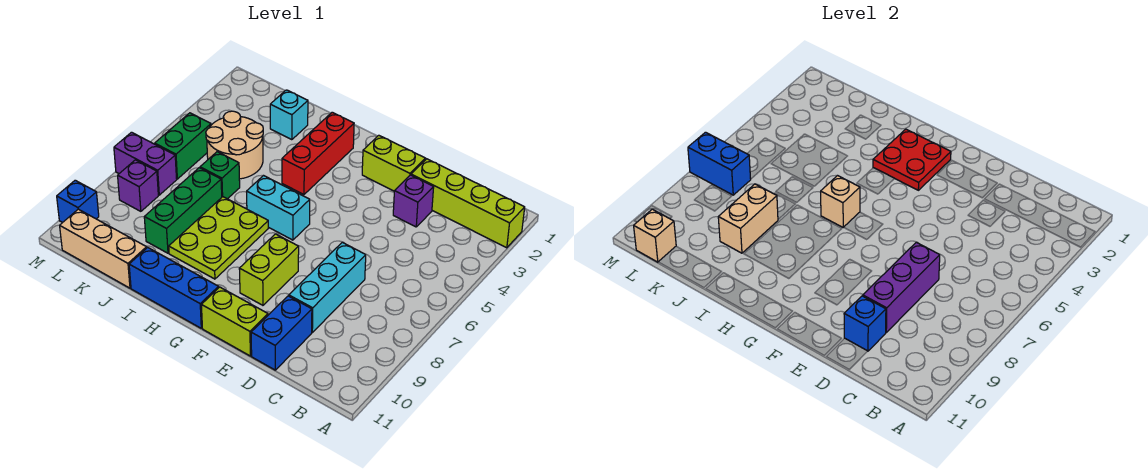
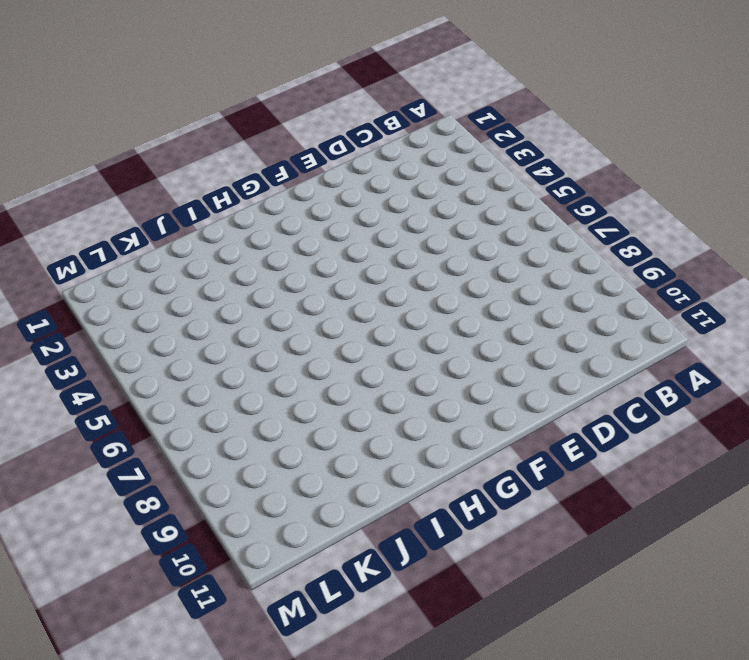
none -> lime brick A2:D2 level 1
none -> purple brick D3 level 1
none -> cyan brick D7:D9 level 1

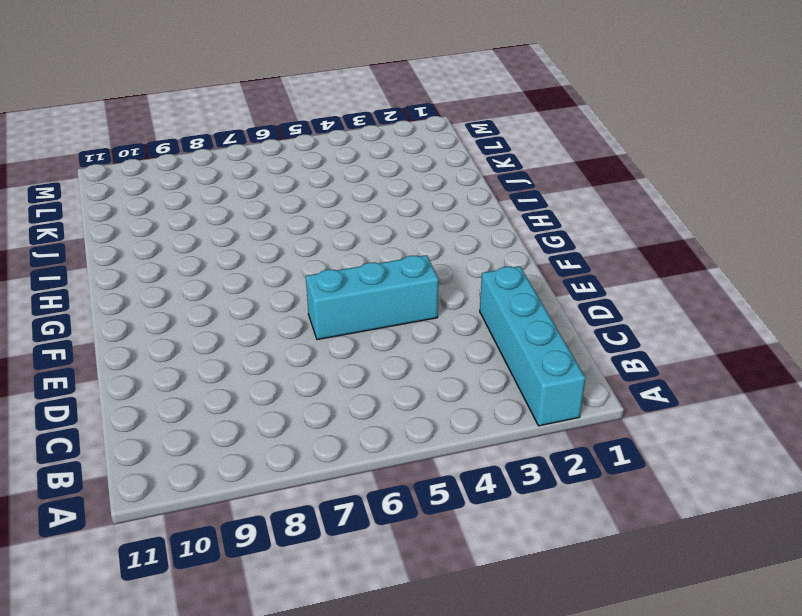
cyan brick A2:D2 level 1 -> lime brick A2:D2 level 1
cyan brick E4:E6 level 1 -> cyan brick D7:D9 level 1
none -> purple brick D3 level 1
none -> blue brick D10:D11 level 1
none -> lime brick E2:F2 level 1

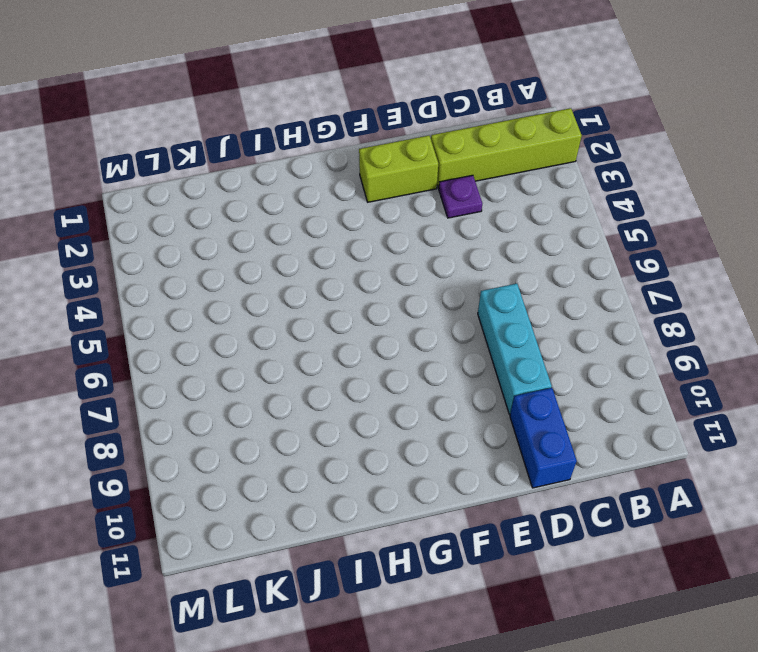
purple plate D3 level 1 -> purple brick D3 level 1
none -> lime brick E11:F11 level 1
none -> lime brick F8:F9 level 1
none -> cyan brick G6:H6 level 1

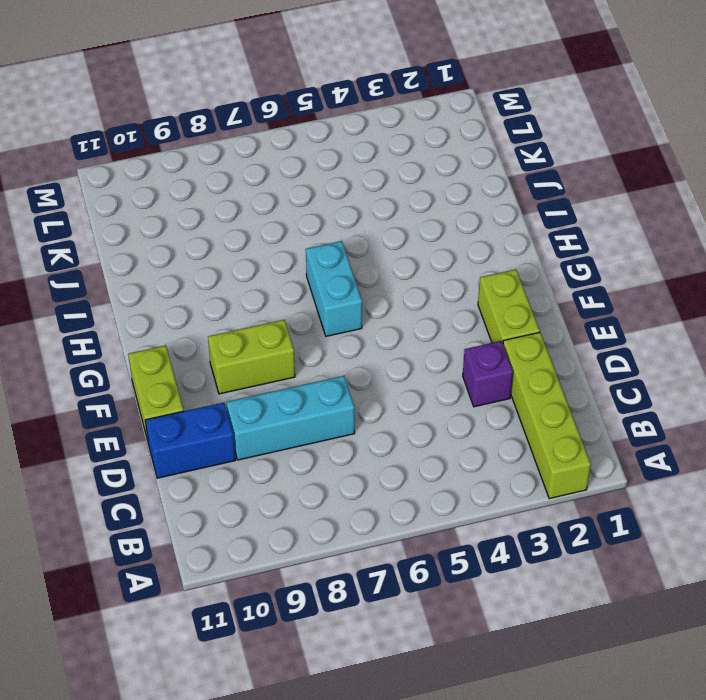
none -> blue brick G11:I11 level 1
none -> red brick H2:H4 level 1
none -> lime plate H7:I9 level 1

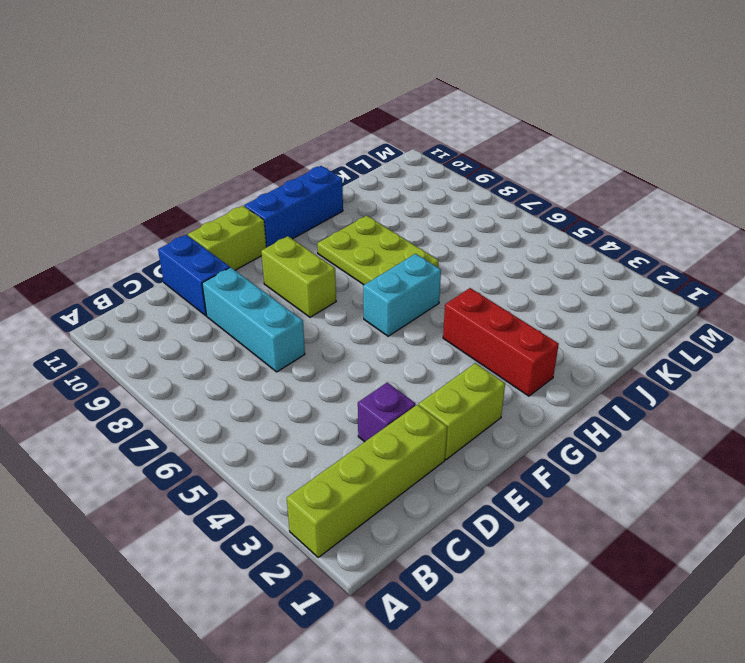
none -> cyan brick J2 level 1
none -> tan round brick J4:K5 level 1
none -> green brick J6 level 1

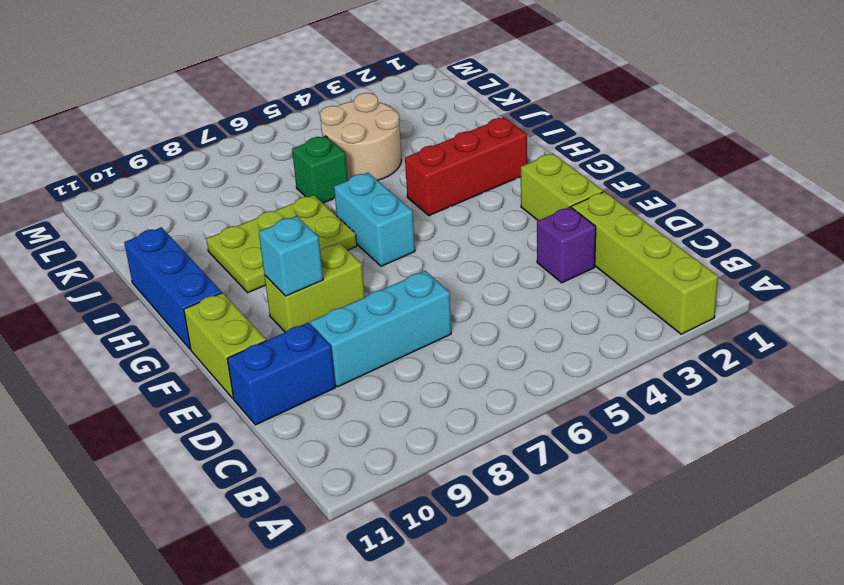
cyan brick F9 level 2 -> cyan brick J2 level 1
none -> green brick J7:J9 level 1
none -> tan brick J11:L11 level 1
none -> green brick L5:L6 level 1

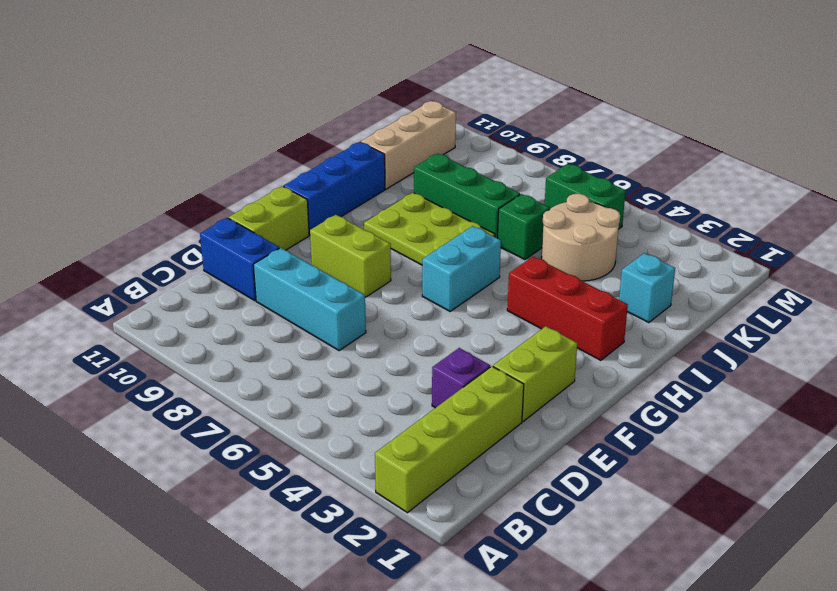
none -> purple brick L7:M7 level 1
none -> purple brick L8 level 1
none -> blue brick M10 level 1

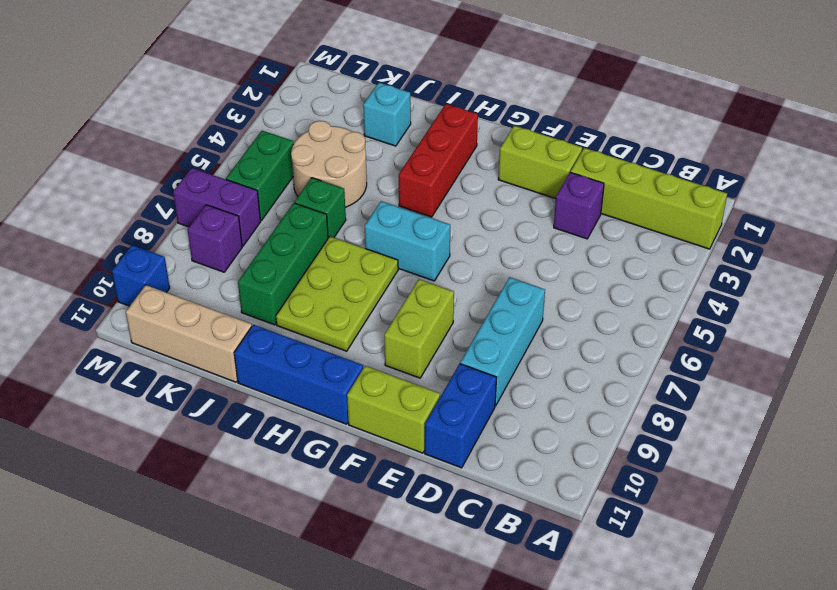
none -> purple brick D7:D9 level 2
none -> blue brick D10 level 2
none -> red plate G2:H3 level 2

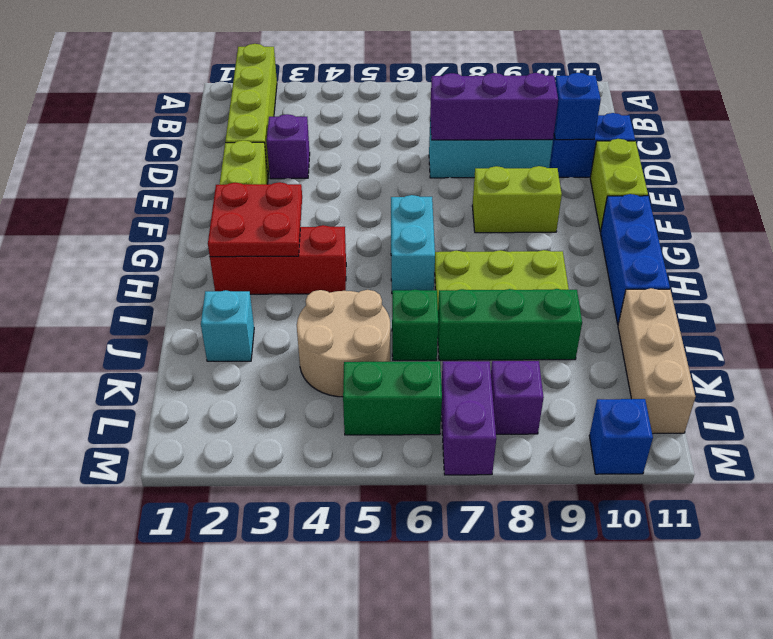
none -> tan brick H6 level 2
none -> tan brick J8:J9 level 2
none -> blue brick L7:M7 level 2

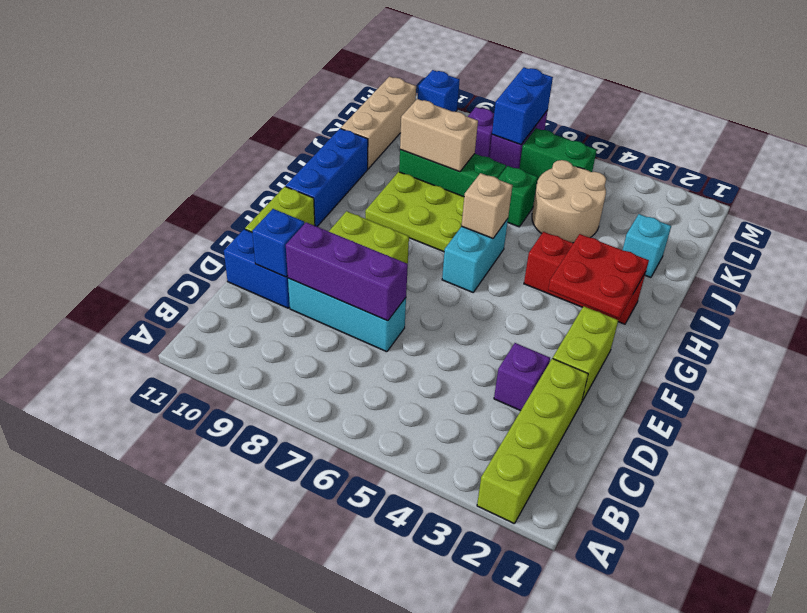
none -> tan brick L11 level 2

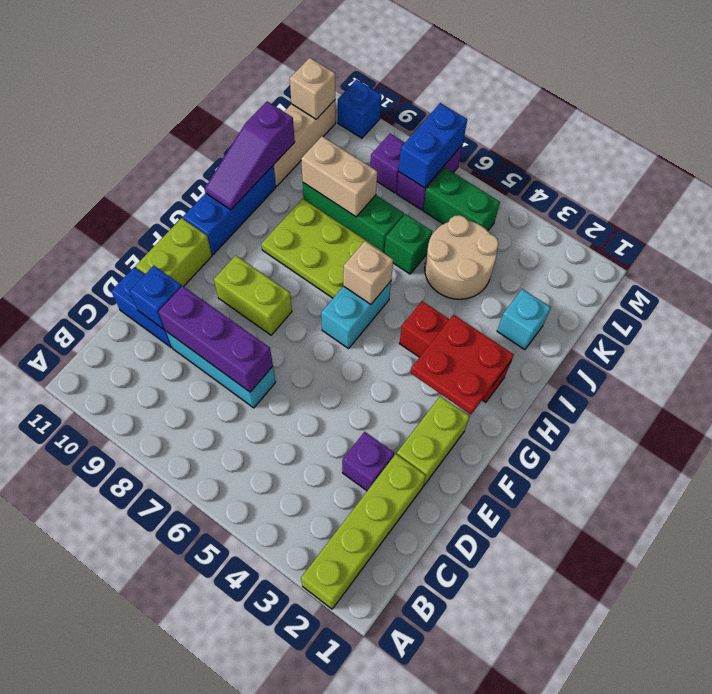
purple slope H11:J11 level 2 top J -> none

